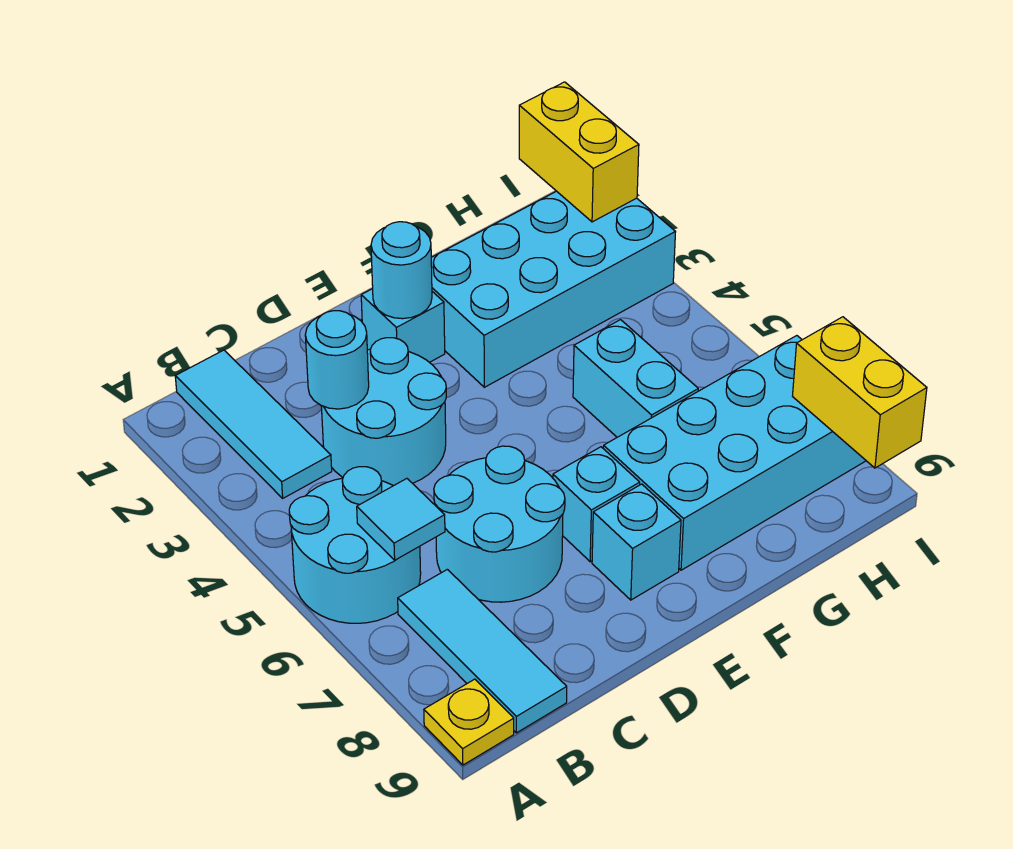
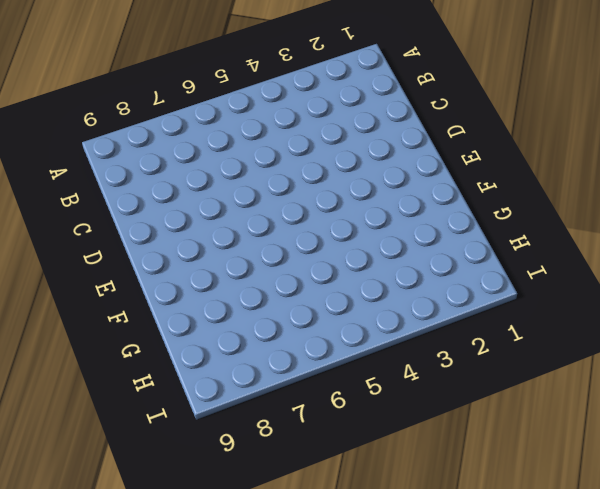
none -> cyan round brick A5:B6 level 1
none -> yellow plate A9 level 1
none -> cyan tile B1:B3 level 1

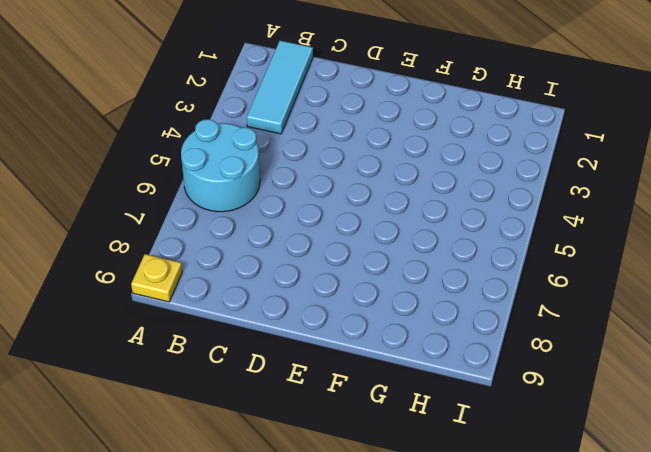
none -> cyan tile B7:B9 level 1
none -> cyan round brick C3:D4 level 1
none -> cyan round brick C6:D7 level 1

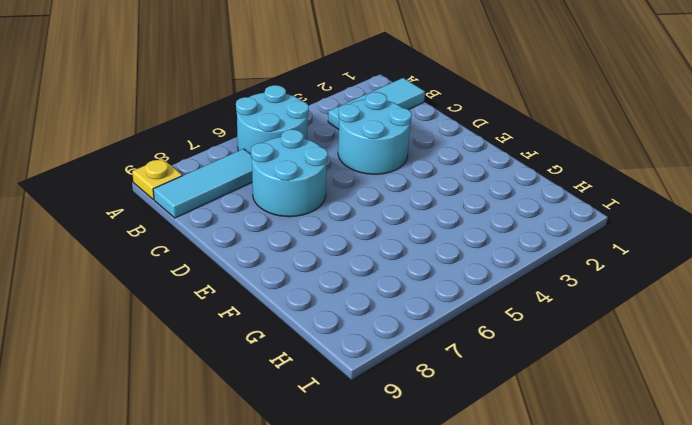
none -> cyan brick E2 level 1
none -> cyan brick E7 level 1
none -> cyan brick E8 level 1

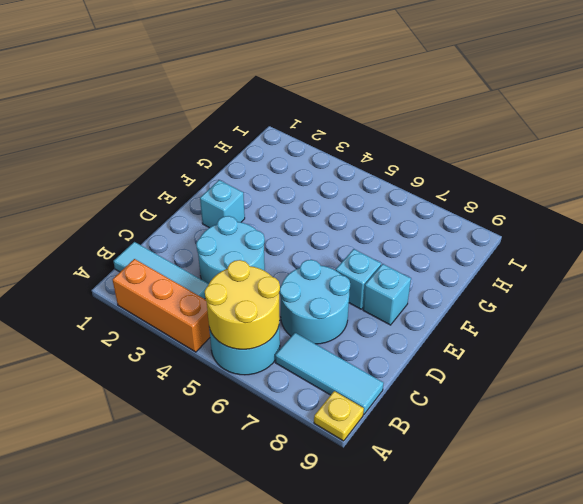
orange brick A2:A4 level 1 -> none
yellow round brick A5:B6 level 2 -> cyan tile B6 level 2
none -> cyan brick F2:I3 level 1
none -> cyan brick F7:I8 level 1
none -> cyan brick G5:G6 level 1

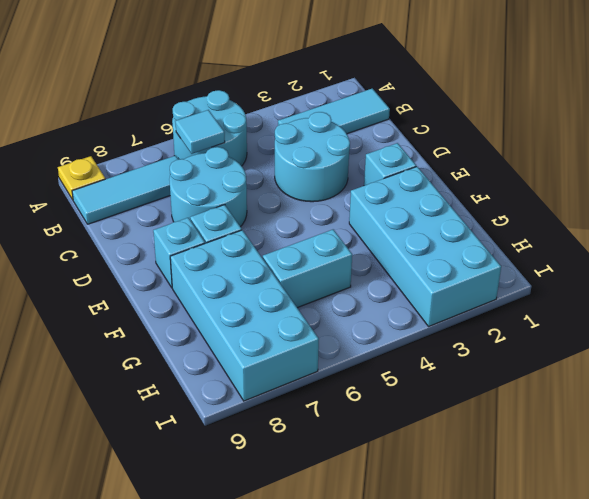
none -> cyan round brick C3 level 2
none -> cyan round brick E2 level 2
none -> yellow brick I1:I2 level 2

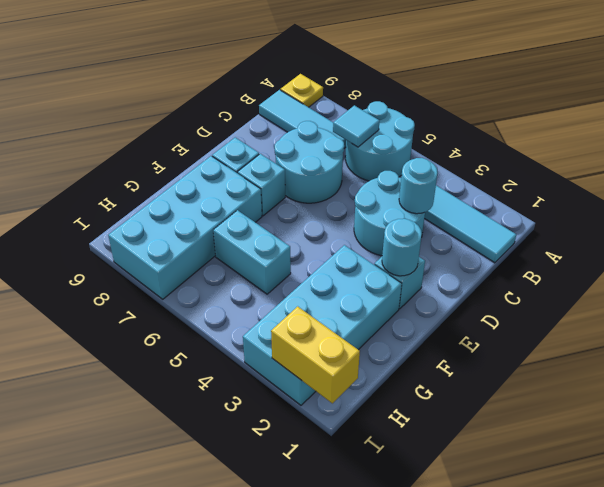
none -> yellow brick I8:I9 level 2

